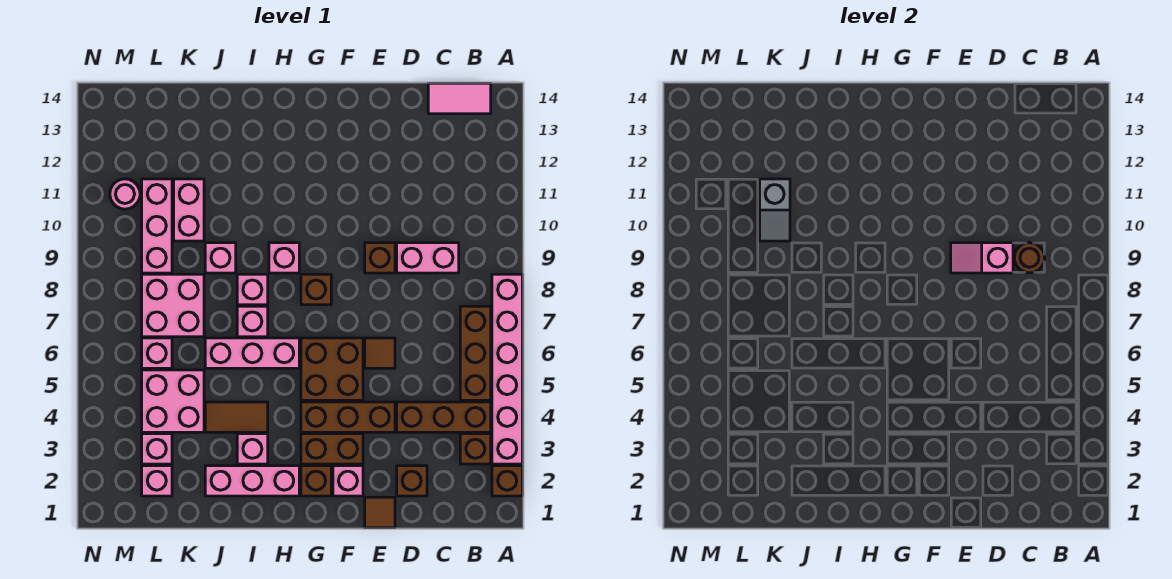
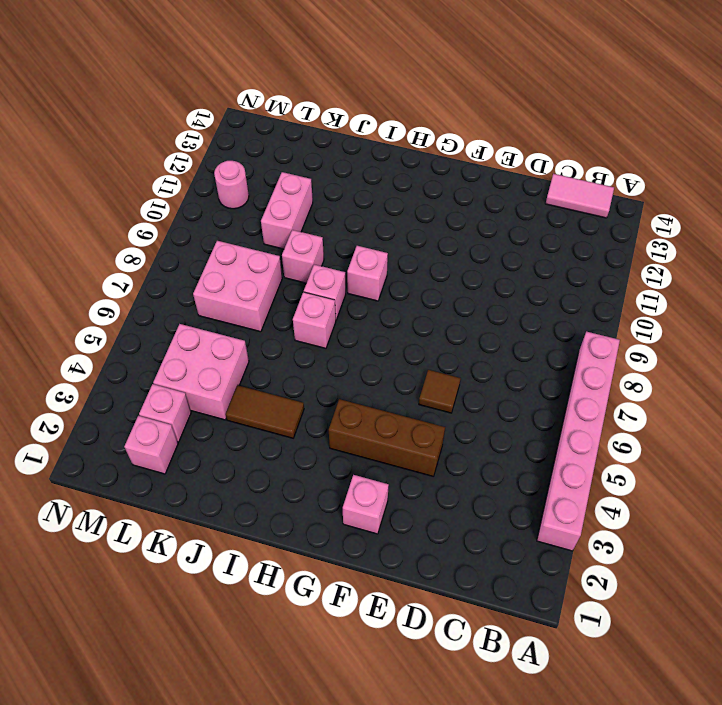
none -> brown brick A2 level 1
none -> brown brick B3 level 1
none -> brown brick B4:D4 level 1
none -> brown brick B5:B7 level 1

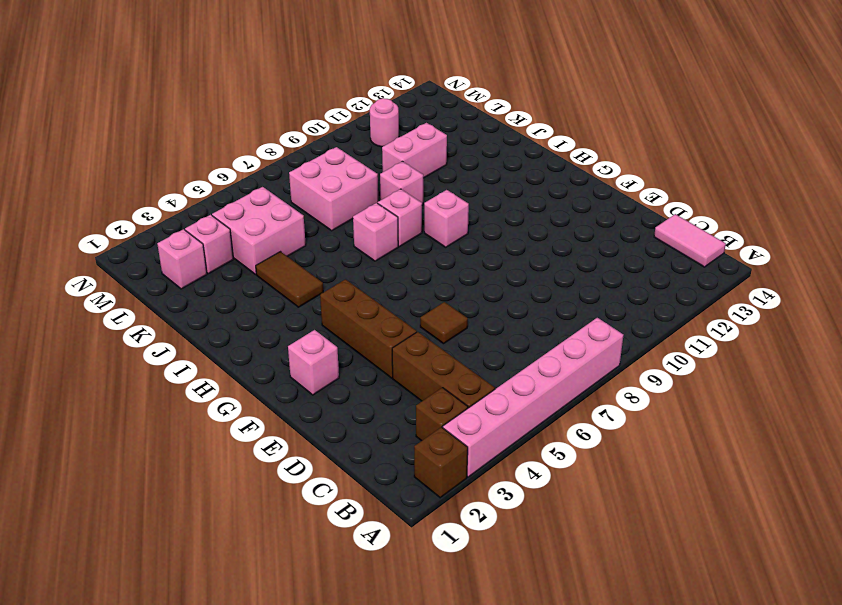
none -> brown brick B5:B7 level 1
none -> pink brick C9:D9 level 1
none -> brown brick D2 level 1
none -> brown tile E1 level 1

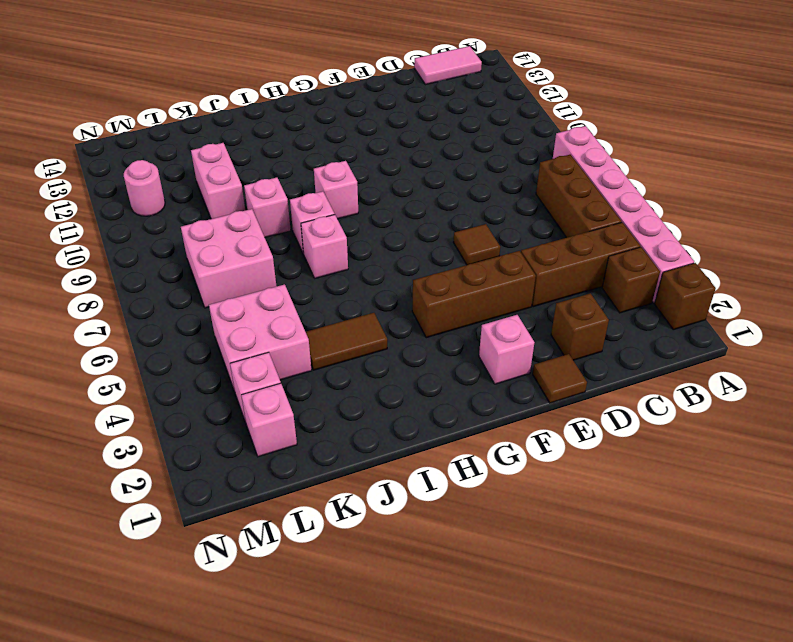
none -> pink brick C9:D9 level 1
none -> brown brick E9 level 1
none -> brown brick F3:G3 level 1
none -> brown brick F5:G6 level 1

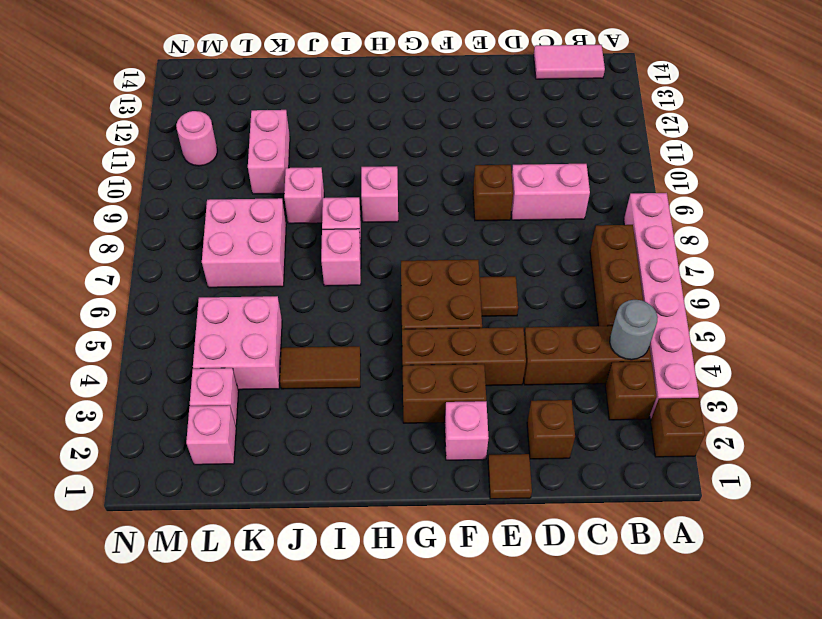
grey round brick B4 level 2 -> none
none -> brown brick G2 level 1
none -> brown brick G8 level 1
none -> pink brick H2:J2 level 1
none -> pink brick H6:J6 level 1

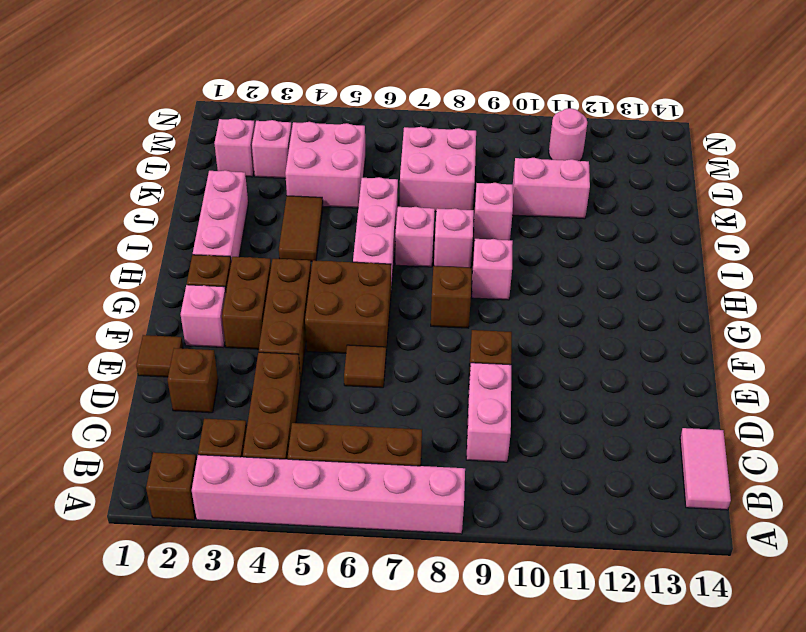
none -> pink brick I3 level 1
none -> pink brick L6 level 1
none -> pink brick L9:L11 level 1
none -> brown round brick C9 level 2

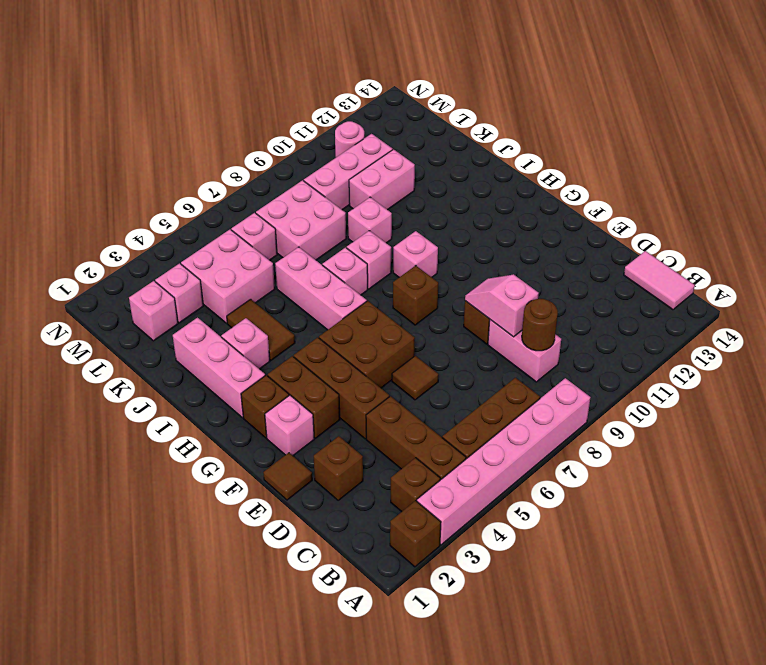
none -> grey slope K10:K11 level 2 top 11

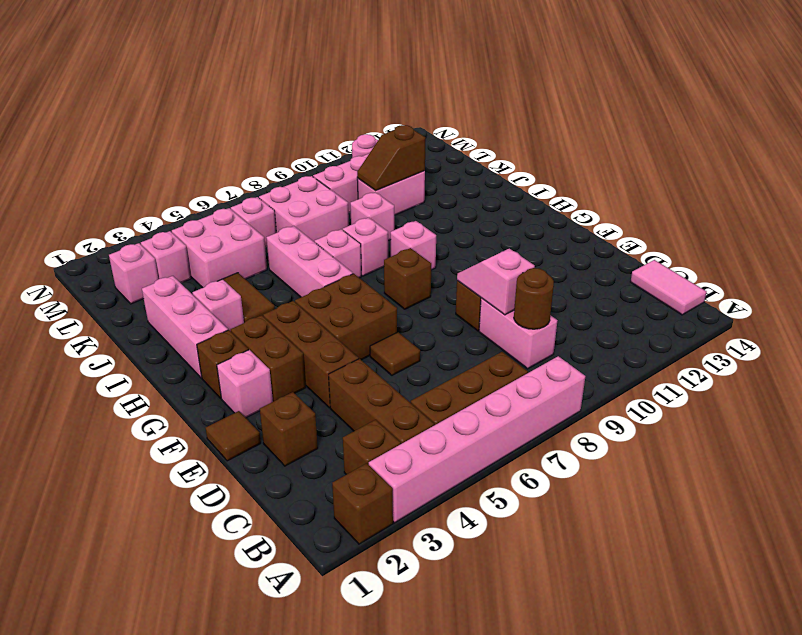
brown slope K10:K11 level 2 top 11 -> grey slope K10:K11 level 2 top 11

